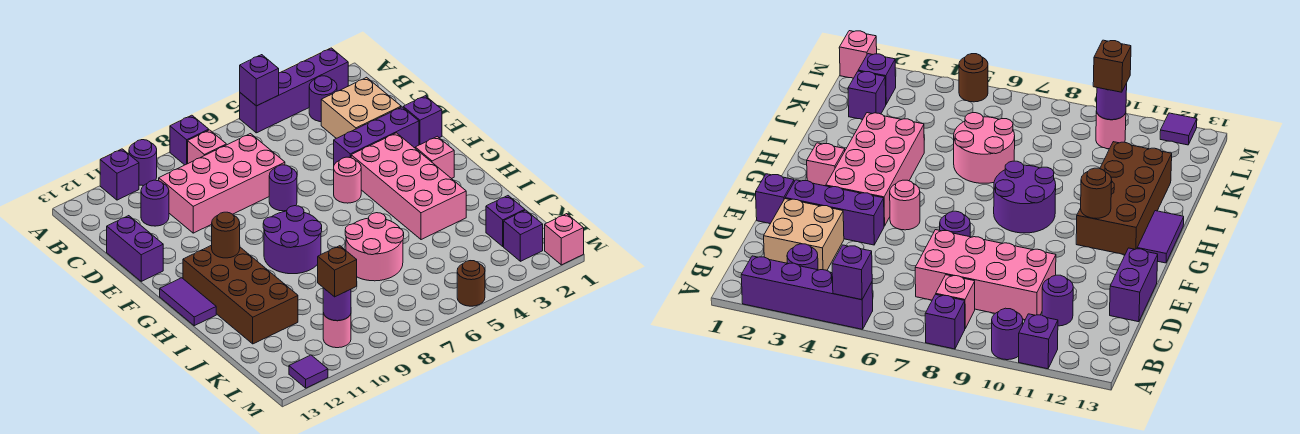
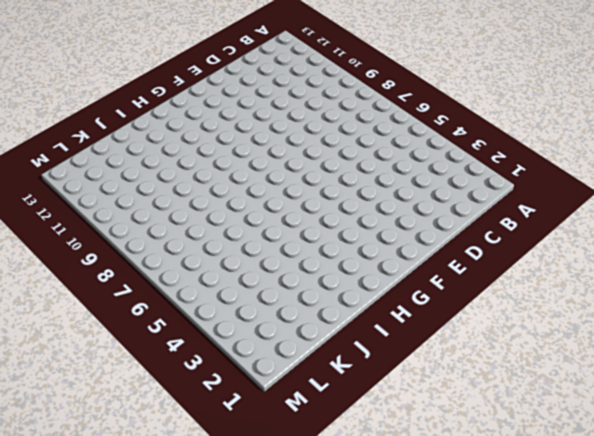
none -> purple brick A2:A5 level 1
none -> purple brick A8 level 1
none -> purple round brick A10 level 1
none -> purple brick A11 level 1

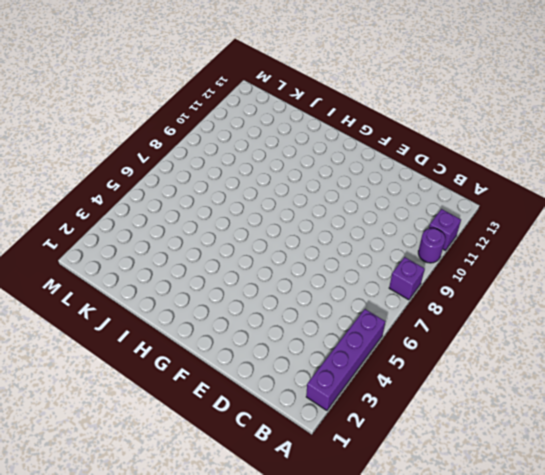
none -> purple round brick B3 level 1
none -> pink brick B8 level 1
none -> tan brick C2:D3 level 1
none -> pink brick C7:D10 level 1

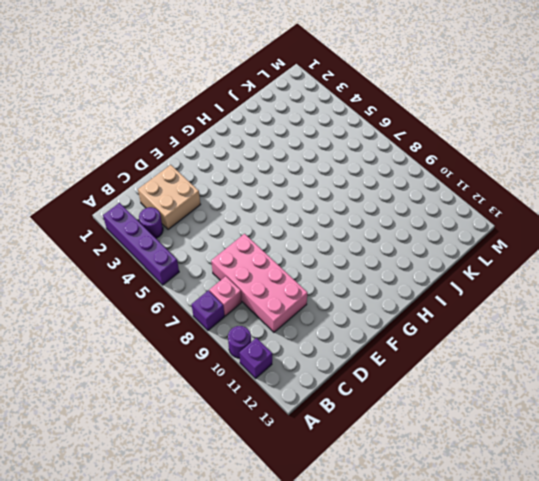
none -> purple round brick C11 level 1
none -> purple brick D13:E13 level 1
none -> purple brick E1 level 1
none -> purple brick E2:E4 level 1

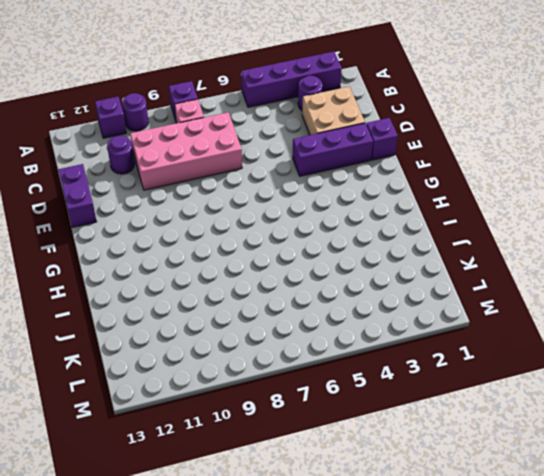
none -> purple round brick E7 level 1
none -> pink brick F3:I4 level 1
none -> pink round brick F5 level 1
none -> pink brick G2 level 1

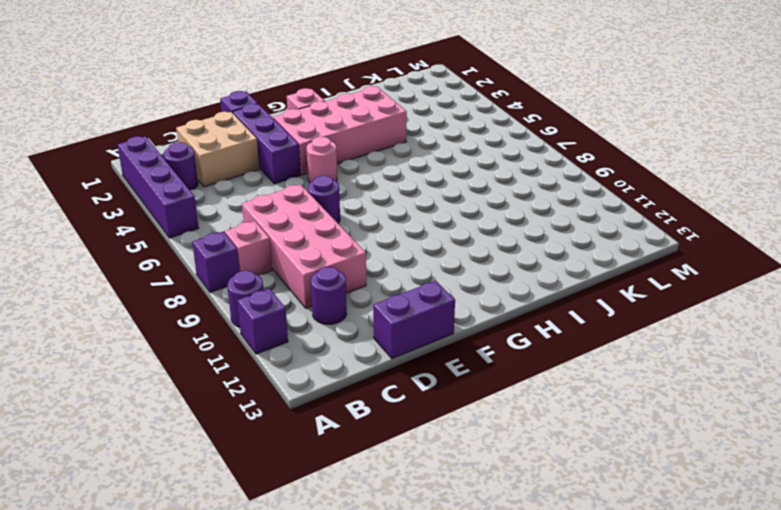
none -> purple round brick G8:H9 level 1
none -> brown brick G11:J12 level 1
none -> purple tile G13:H13 level 1
none -> pink round brick I6:J7 level 1

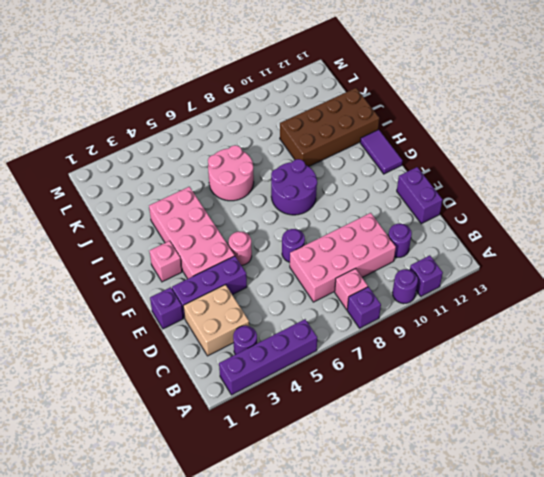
brown brick I10:J13 level 1 -> brown brick G11:J12 level 1
none -> purple brick K2 level 1
none -> purple brick L2 level 1
none -> pink round brick L10 level 1
none -> pink brick M1 level 1

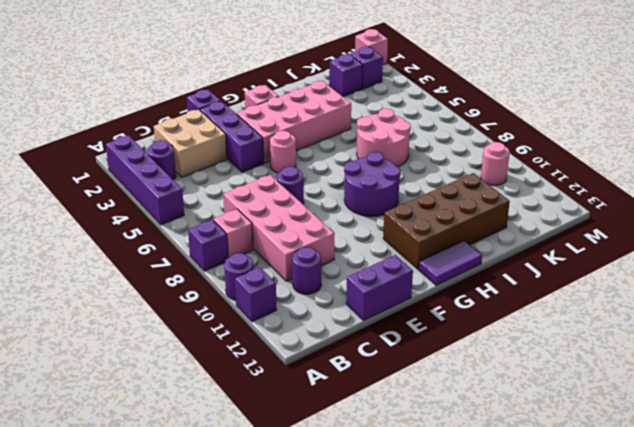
none -> brown round brick M5 level 1
none -> purple tile M12 level 1
none -> purple brick A5 level 2
none -> brown round brick G11 level 2

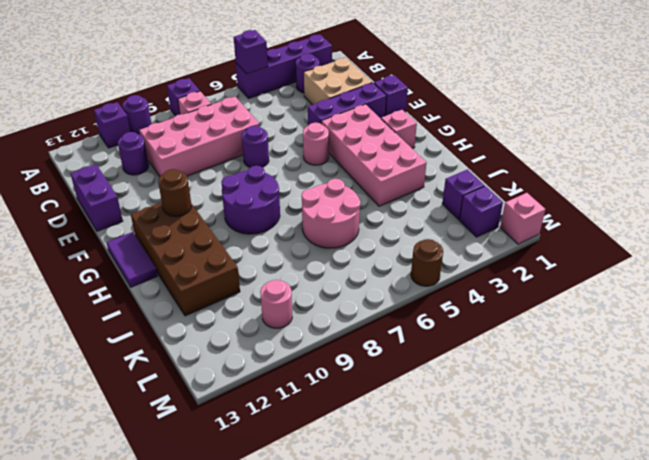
none -> purple tile M12 level 1
none -> purple round brick L10 level 2
none -> brown brick L10 level 3

